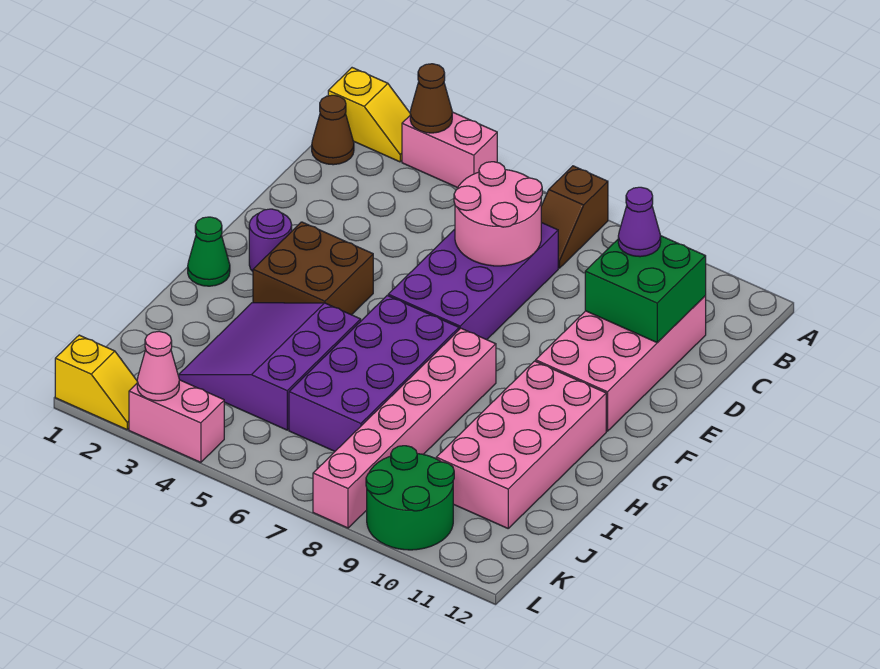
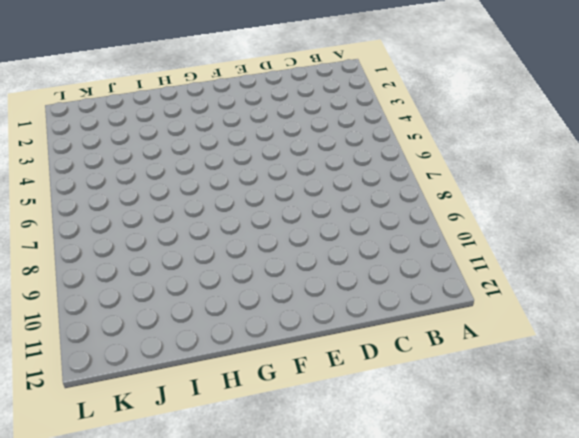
none -> yellow slope A1:A2 level 1 top 1
none -> pink brick A3:A4 level 1
none -> brown slope A7:B7 level 1 top A

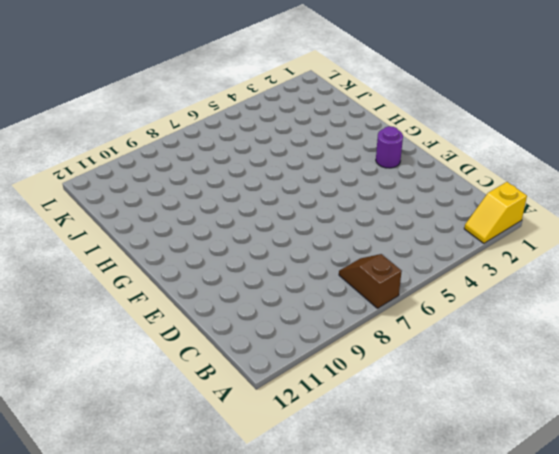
none -> pink brick A3:A4 level 1
none -> brown cone B1 level 1
none -> purple brick C6:F7 level 1

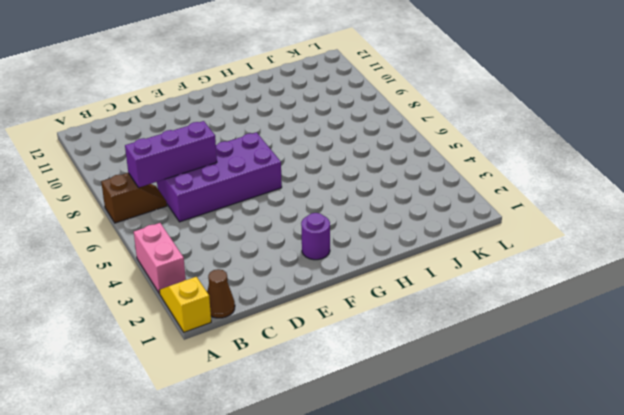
purple brick B7:D7 level 2 -> pink round brick C6:D7 level 2
none -> pink brick C10:F11 level 1
none -> brown brick F3:G4 level 1
none -> green cone G1 level 1

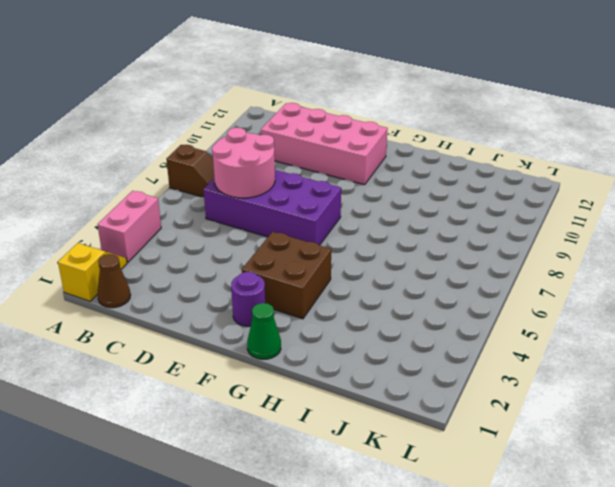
none -> purple brick G6:J7 level 1
none -> pink brick G8:L8 level 1
none -> pink brick G10:J11 level 1

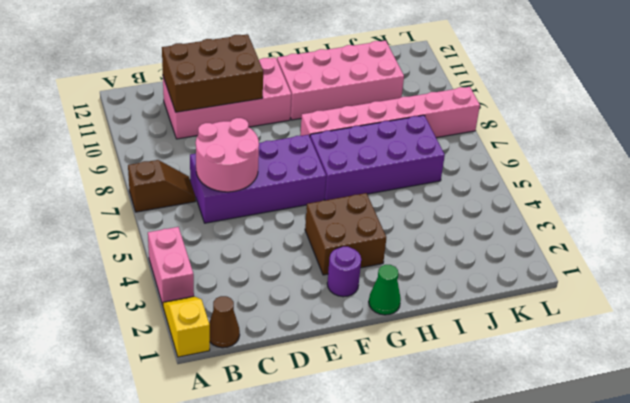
brown brick C10:E11 level 2 -> green brick C10:D11 level 2
none -> purple slope H3:J5 level 1 top 5
none -> green round brick K9:L10 level 1
none -> yellow slope L1:L2 level 1 top 1

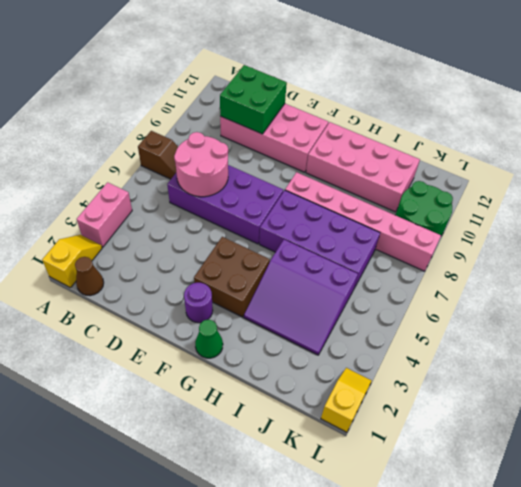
none -> pink brick L3:L4 level 1
none -> brown cone A3 level 2
none -> pink cone L3 level 2

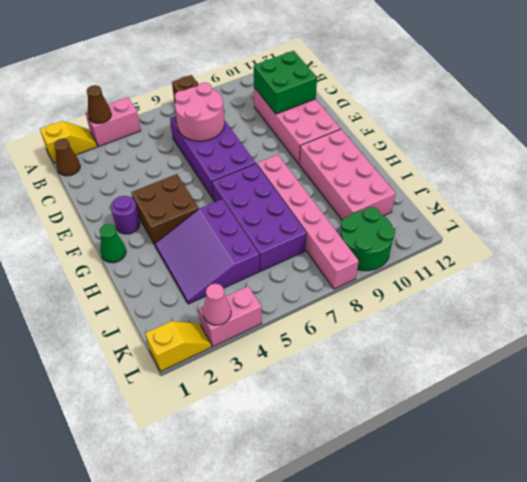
none -> purple cone C10 level 3

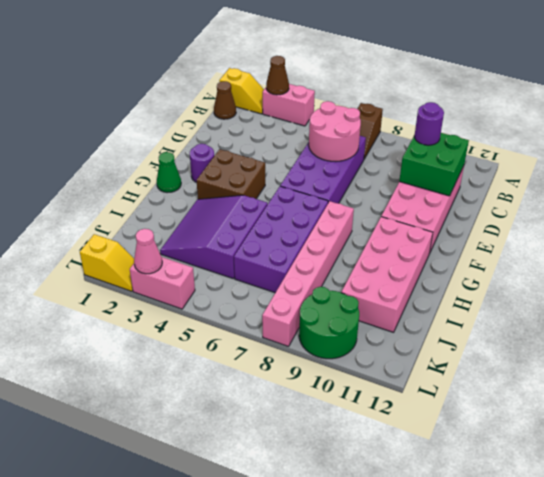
purple round brick C10 level 3 -> purple cone C10 level 3

